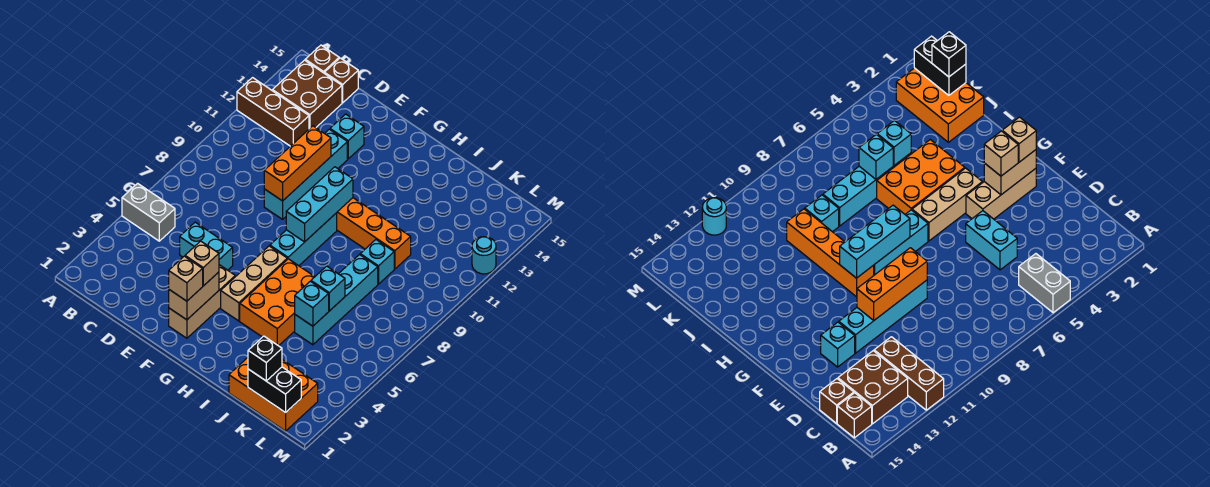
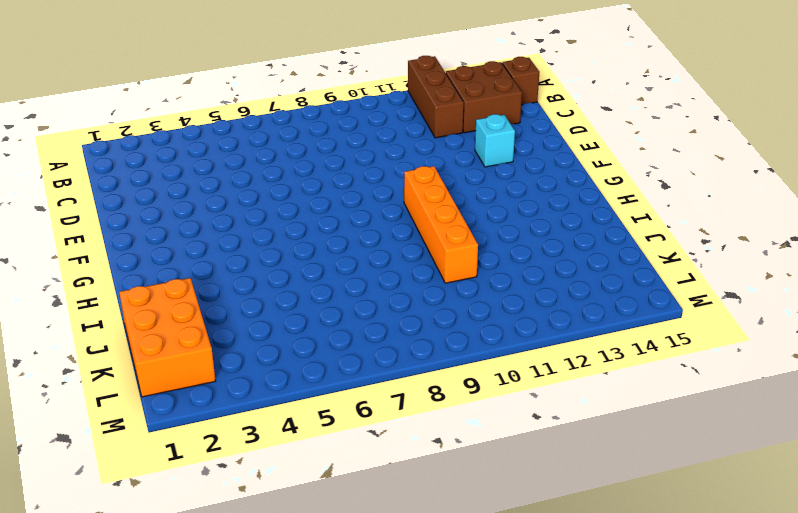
none -> grey brick A5:B5 level 1
none -> brown brick C15 level 1
none -> cyan brick D5:E5 level 1

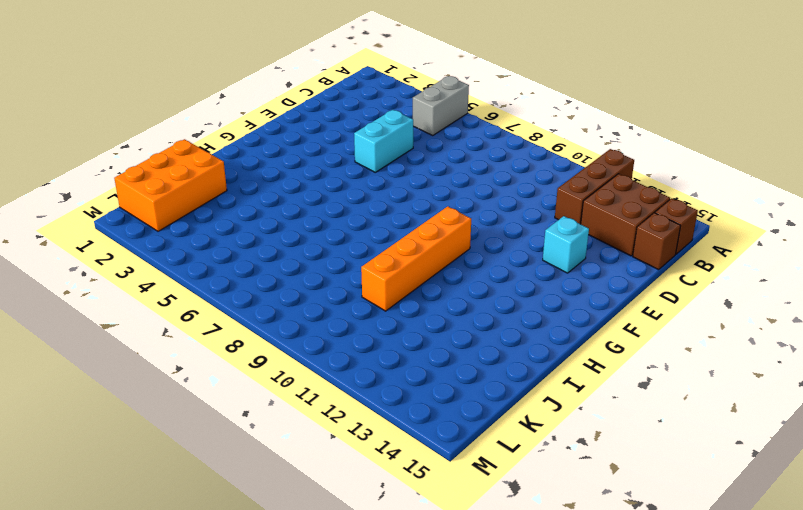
none -> cyan brick E9:E12 level 1
none -> tan brick F2:F4 level 1
none -> tan brick G4:G6 level 1

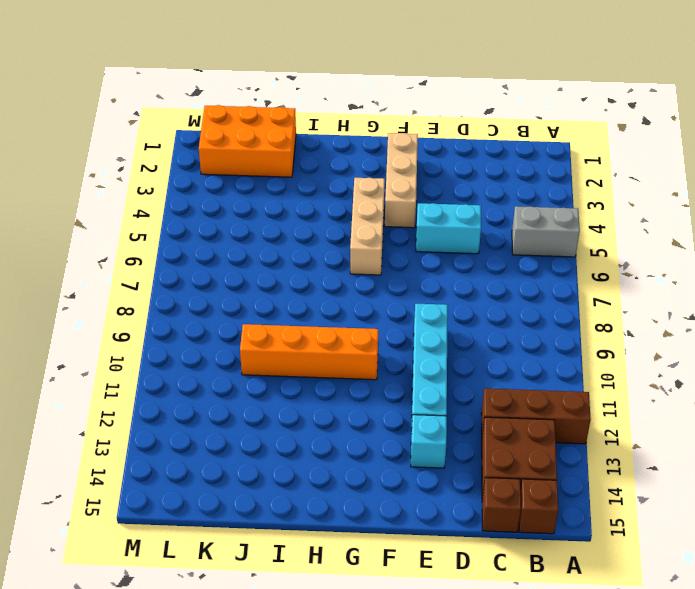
none -> cyan brick G7:G9 level 1
none -> orange brick H4:I6 level 1
none -> cyan brick J5:J8 level 1

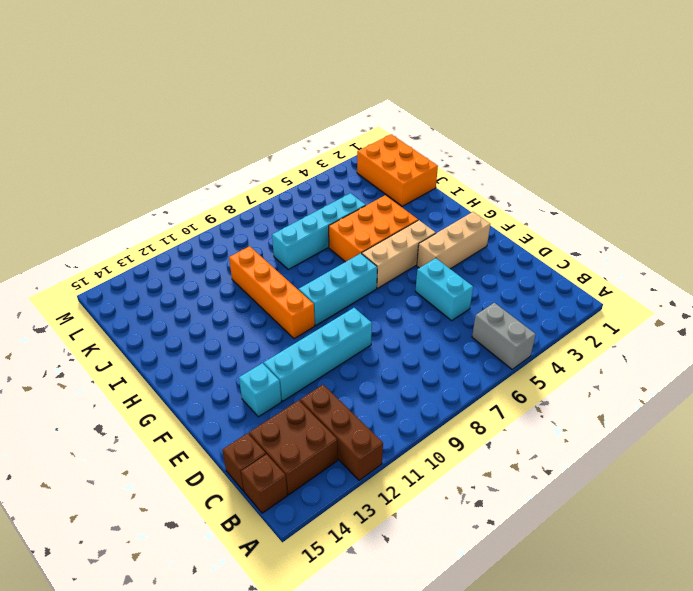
none -> cyan brick J9 level 1
none -> cyan round brick M12 level 1
none -> orange brick E9:E11 level 2

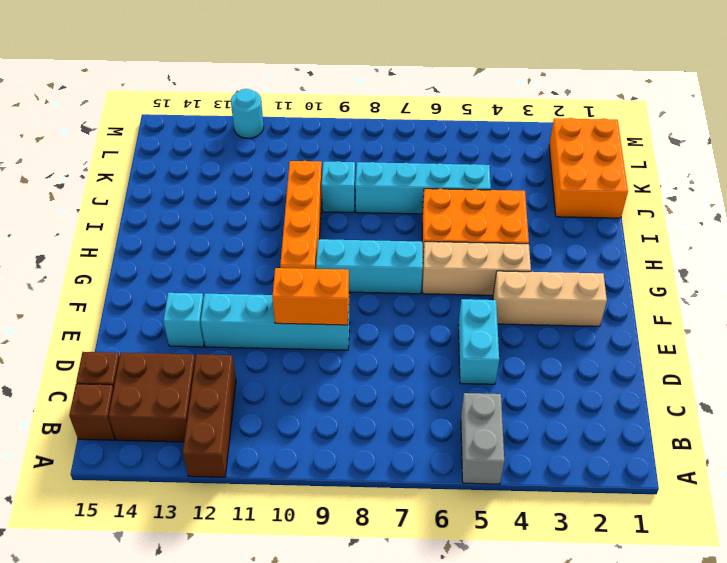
orange brick E9:E10 level 2 -> orange brick E9:E11 level 2
none -> tan brick F2:F3 level 2
none -> cyan brick G8:G10 level 2
none -> cyan brick J5 level 2

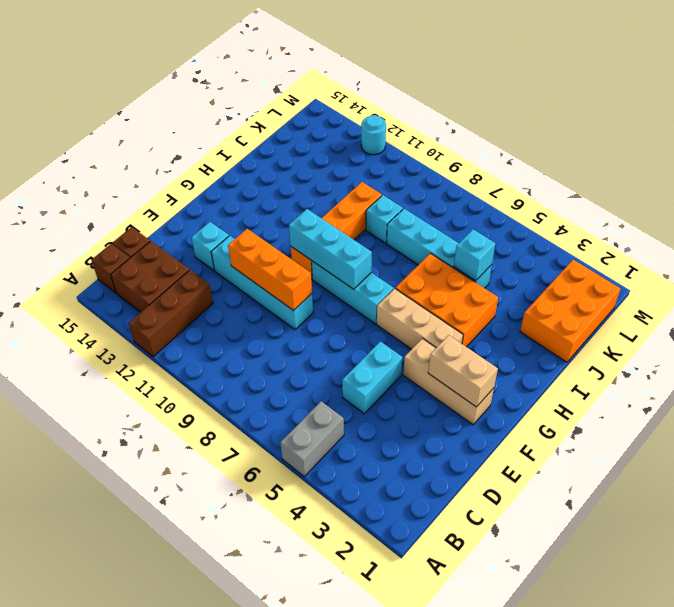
none -> cyan brick J6 level 2
none -> black brick K1:L1 level 2
none -> tan brick F2 level 3

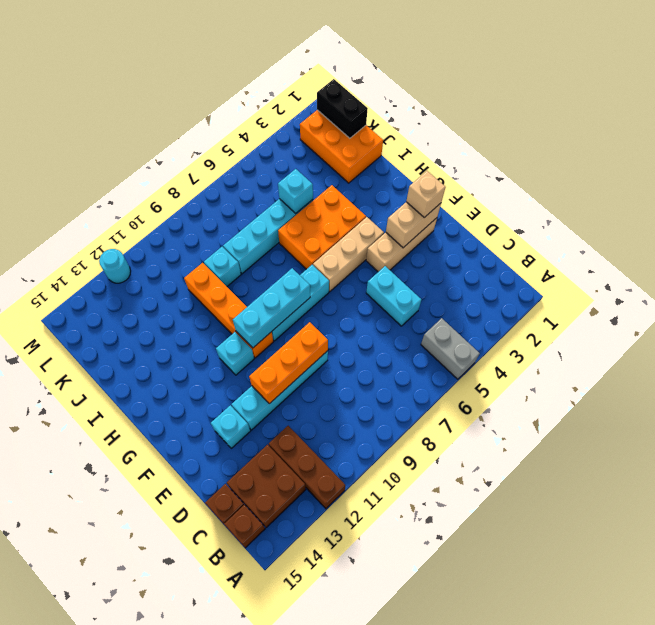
cyan brick G11 level 1 -> cyan brick J6 level 2
none -> tan brick F3 level 3
none -> black brick K1 level 3

